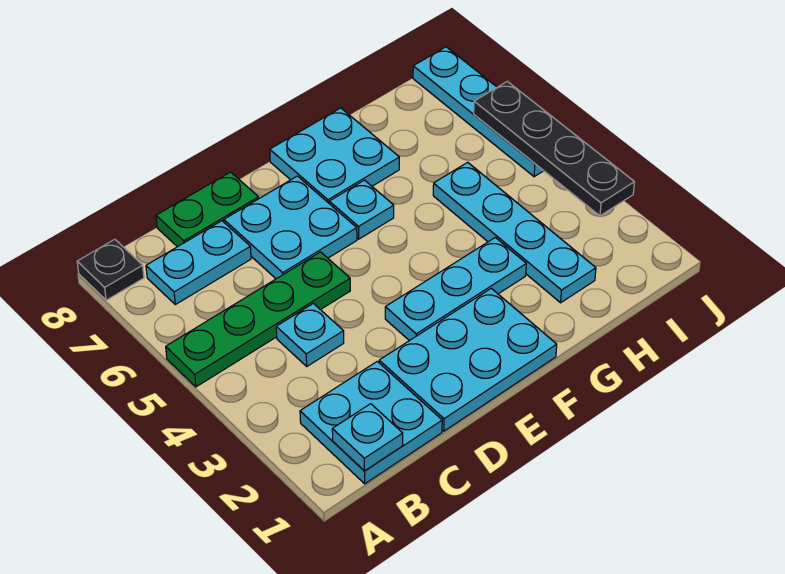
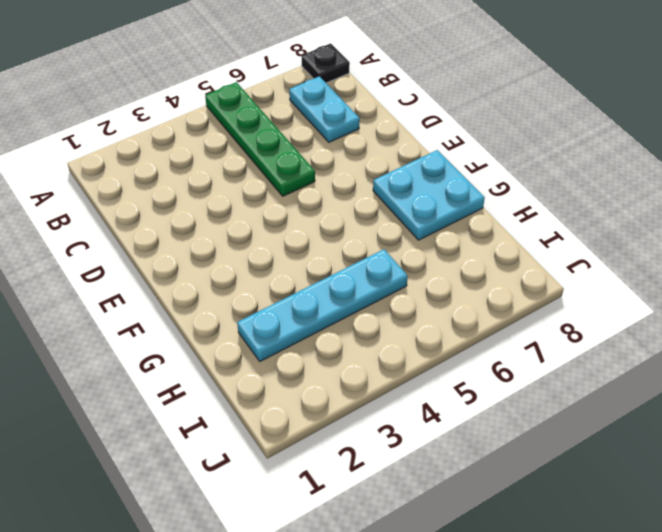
none -> cyan plate B1:C2 level 1
none -> cyan plate C4 level 1
none -> green plate C8:D8 level 1

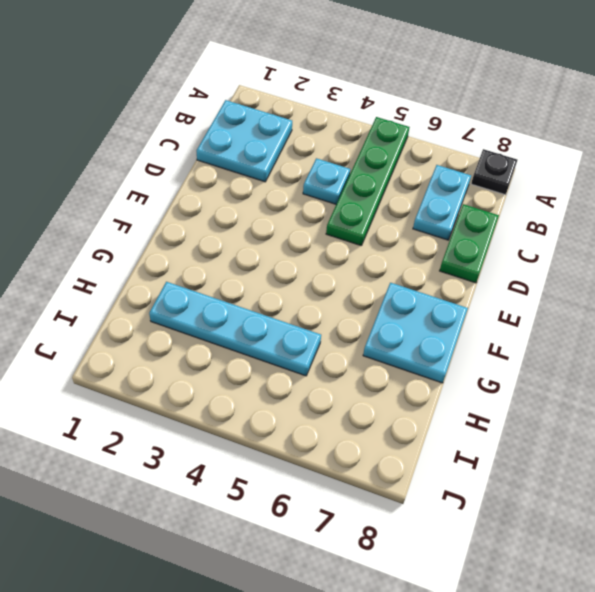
none -> cyan plate D1:F2 level 1
none -> cyan plate D6:E7 level 1
none -> cyan plate E3:G3 level 1

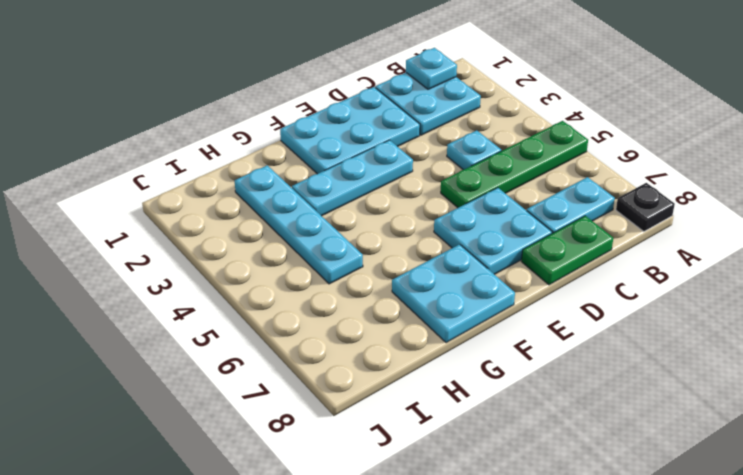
none -> cyan plate F6 level 1
none -> cyan plate J5:J8 level 1
none -> black plate J3:J6 level 2

